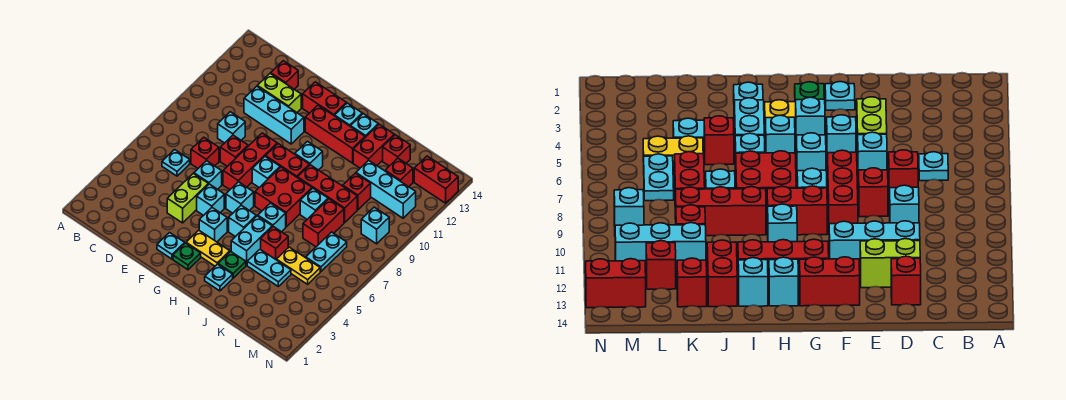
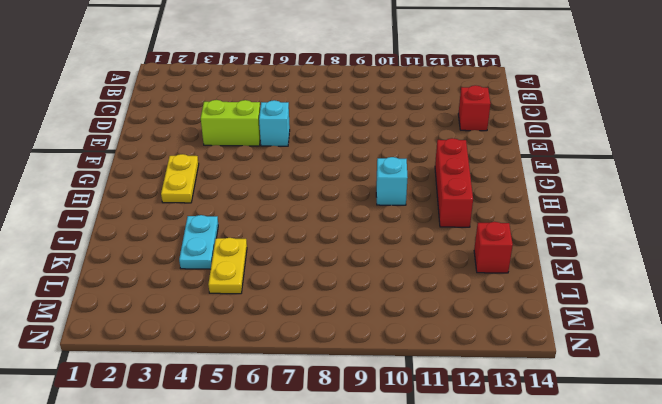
none -> cyan plate C6 level 1
none -> red brick D7 level 1
none -> cyan brick D9 level 1
none -> cyan brick D11:F11 level 1

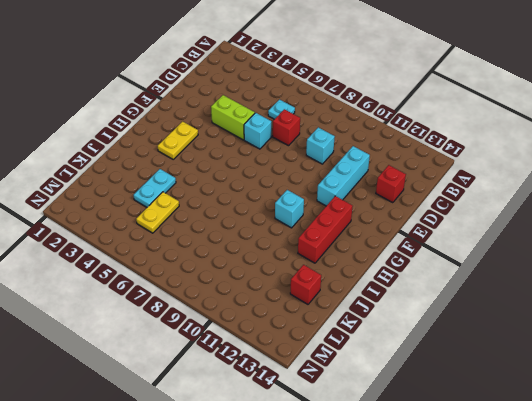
none -> lime brick D12:E12 level 1
none -> red brick E8 level 1
none -> cyan plate F2 level 1
none -> cyan brick F5 level 1

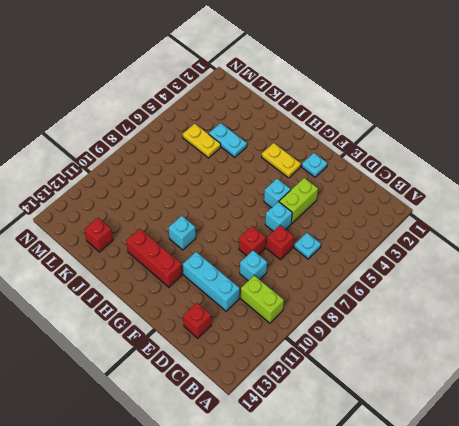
lime brick B10:C10 level 1 -> lime brick D12:E12 level 1
none -> red brick F7:F9 level 1
none -> red brick F13:G13 level 1
none -> green plate G2 level 1
none -> cyan brick G4 level 1

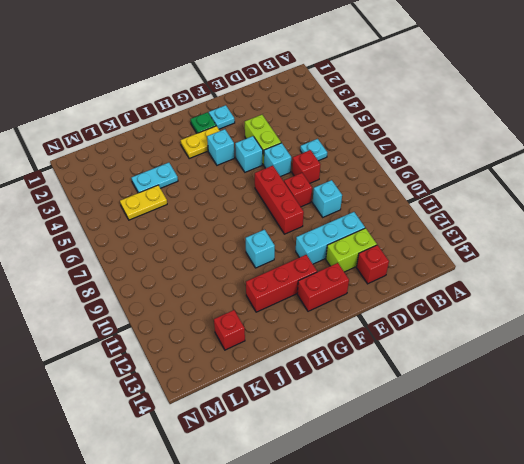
none -> cyan brick G6 level 1
none -> cyan brick G8 level 1
none -> red brick G9:H9 level 1
none -> cyan brick H5 level 1

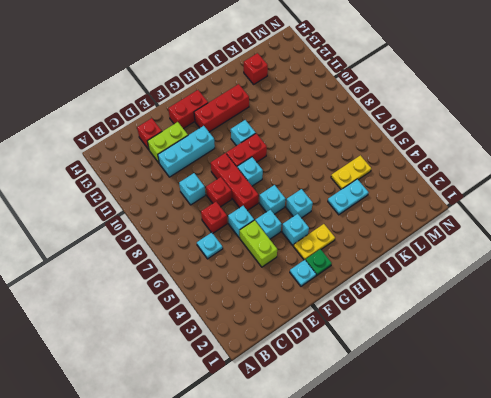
none -> red brick H7:I8 level 1
none -> cyan brick H13 level 1
none -> cyan plate I2 level 1
none -> green plate I3 level 1

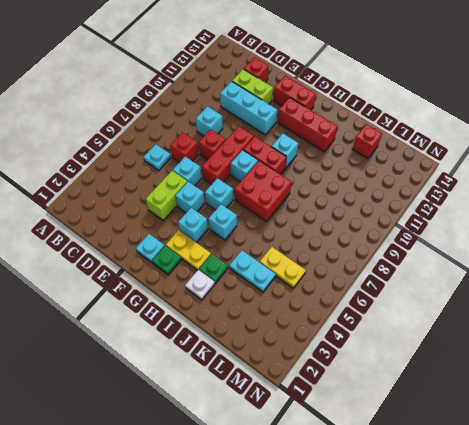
white plate I2 level 1 -> cyan plate I2 level 1
none -> cyan brick H13 level 1
none -> cyan brick I4:I5 level 1
none -> cyan brick I6 level 1
none -> red brick I9:K9 level 1

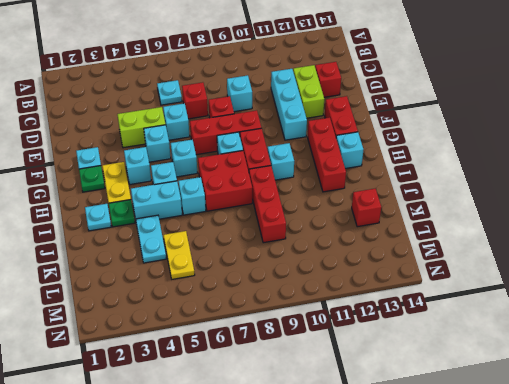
none -> cyan brick I13 level 1
none -> red brick J5 level 1
none -> cyan brick J8 level 1
none -> red brick J12:J13 level 1

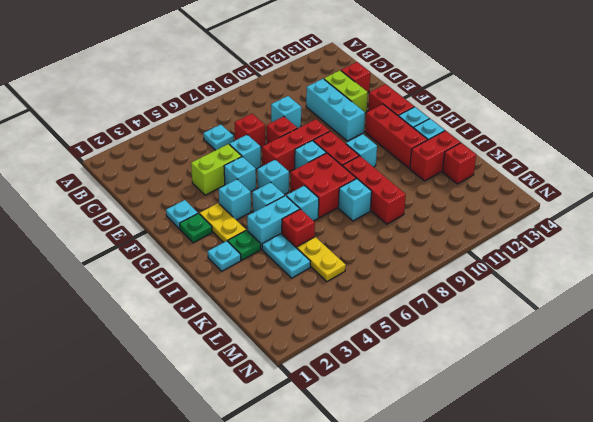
none -> red brick K7:K8 level 1
none -> red brick K10 level 1
none -> cyan brick K11:M11 level 1
none -> cyan plate L6:L7 level 1

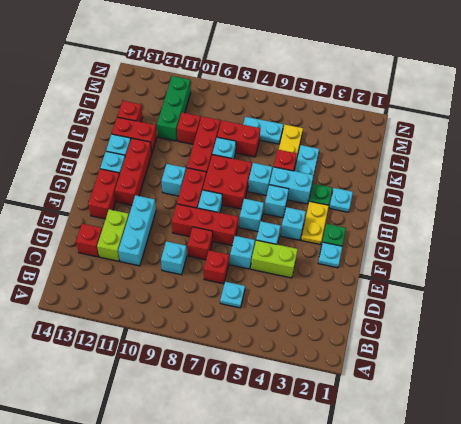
green brick K11:M11 level 1 -> cyan brick K11:M11 level 1
none -> red brick L12 level 1
none -> cyan brick M9 level 1
none -> red brick M13:N13 level 1

